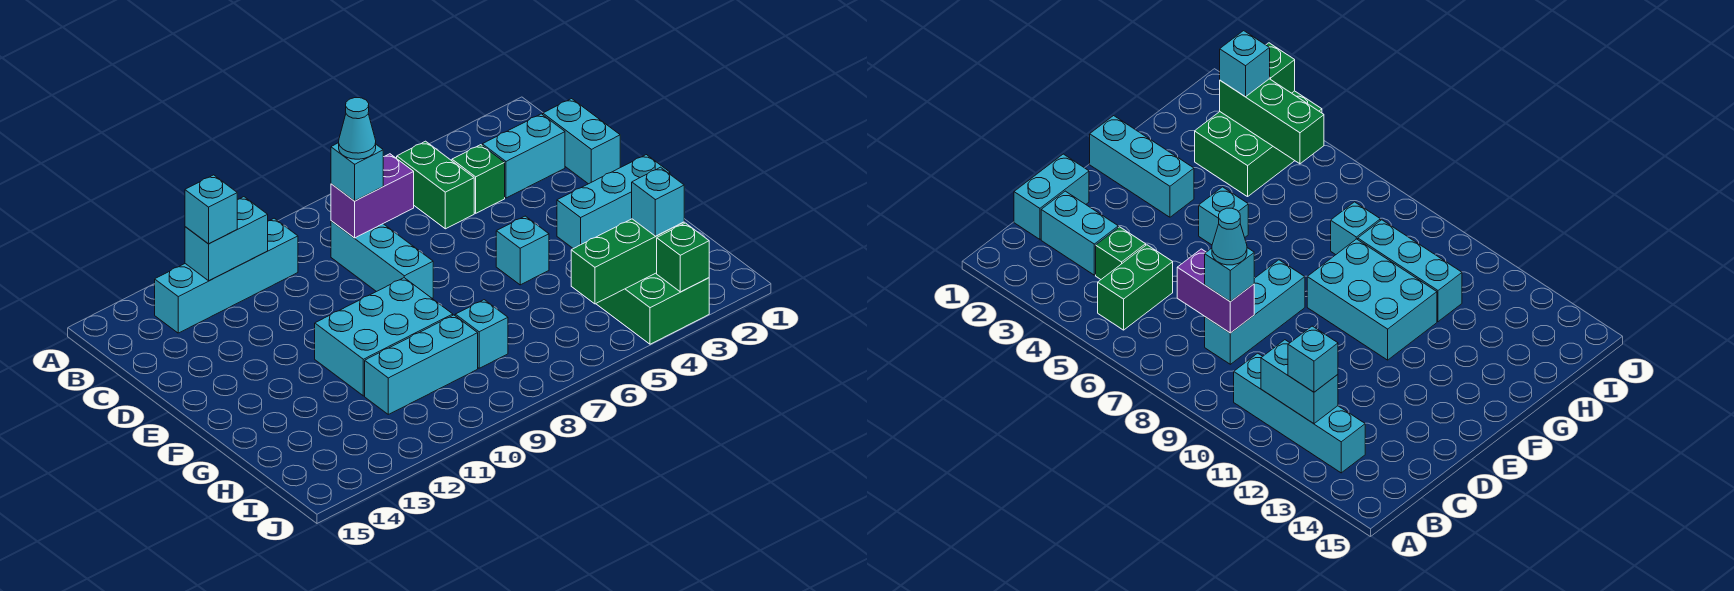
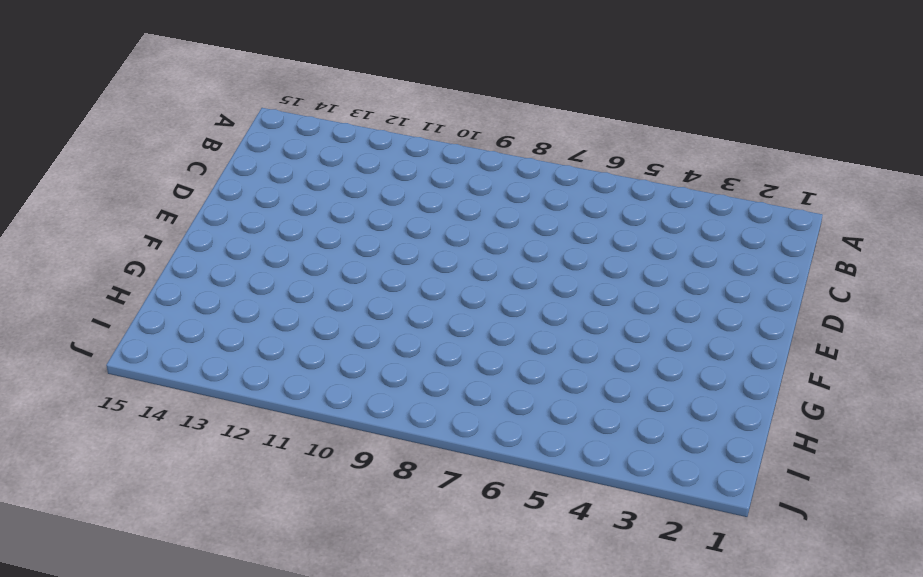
none -> green brick B5:C5 level 1
none -> cyan brick B10:B13 level 1
none -> cyan brick C1:D1 level 1

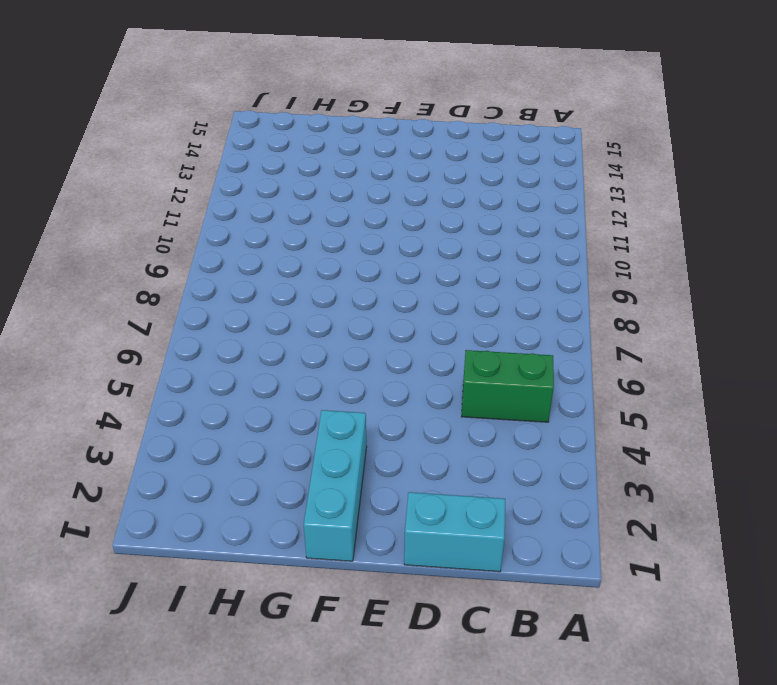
none -> cyan brick B10:B13 level 1
none -> cyan brick C2:C3 level 1
none -> green brick C4 level 1

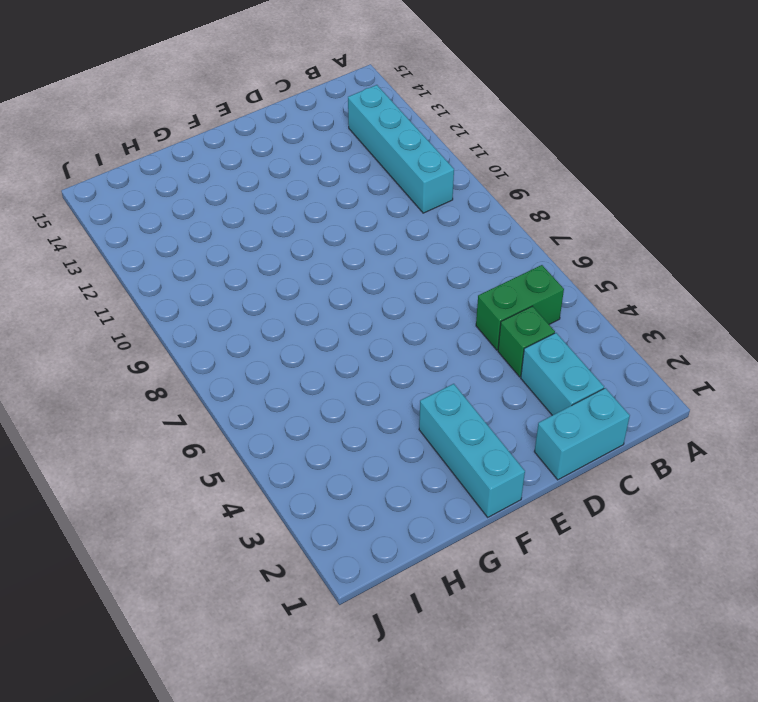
none -> cyan brick C8:E8 level 1
none -> cyan brick F5 level 1
none -> cyan brick F9:G11 level 1

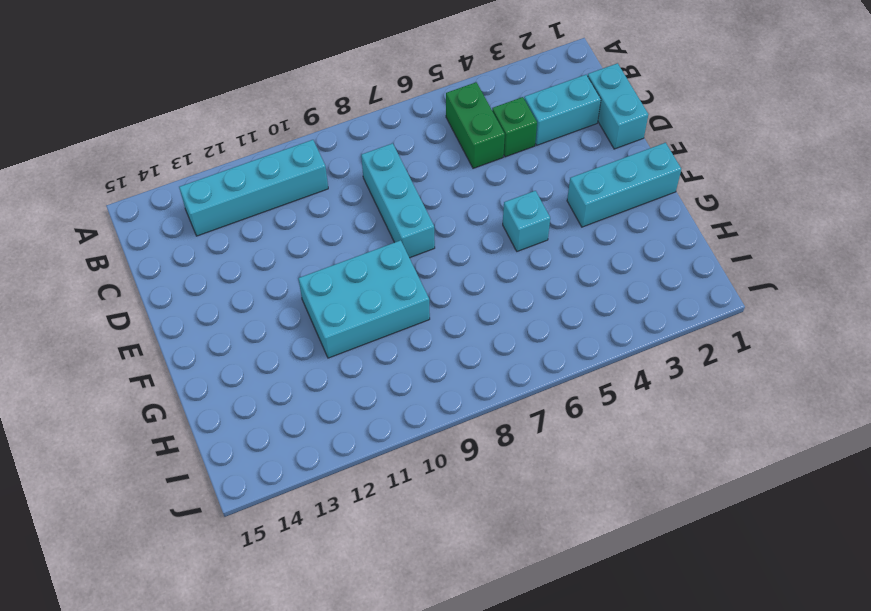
none -> green brick H3:J4 level 1
none -> cyan brick H8 level 1
none -> cyan brick H9:H11 level 1

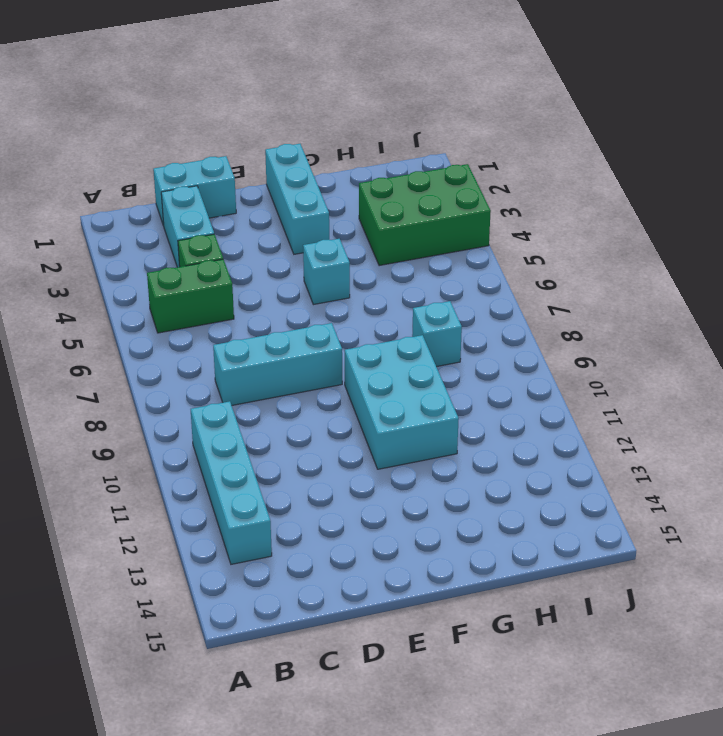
none -> cyan brick H9:H11 level 1
none -> cyan brick B11:B12 level 2
none -> purple brick C7:C8 level 2

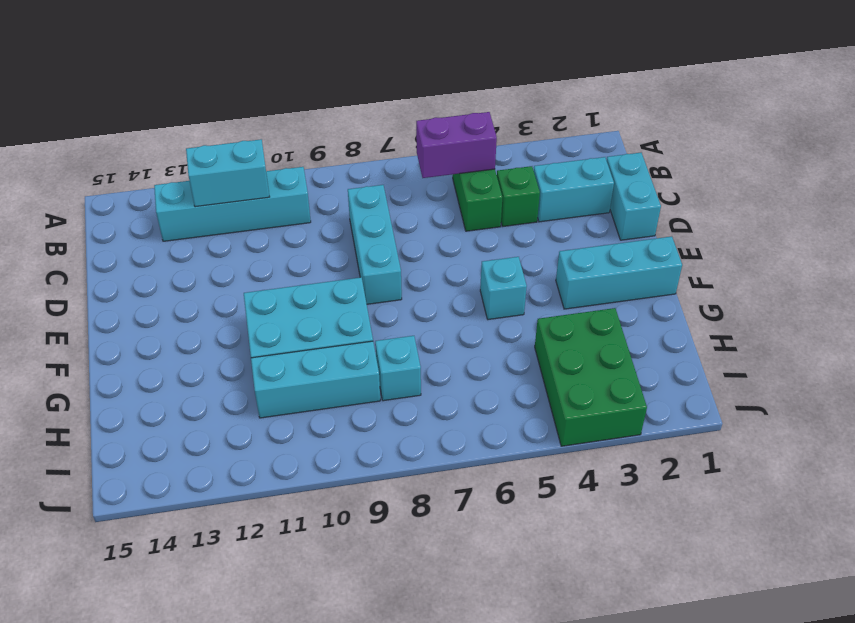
purple brick B5:B6 level 2 -> purple brick C7:C8 level 2
none -> green brick I3:I5 level 2
none -> green brick J3 level 2
none -> cyan brick B12 level 3

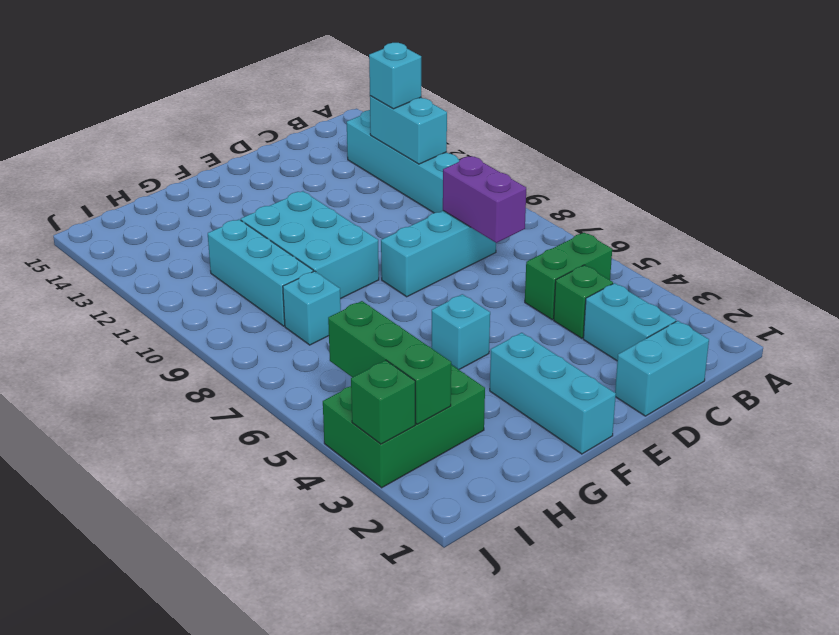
none -> cyan brick C8 level 3
none -> cyan brick I3 level 3
none -> cyan cone C8 level 4

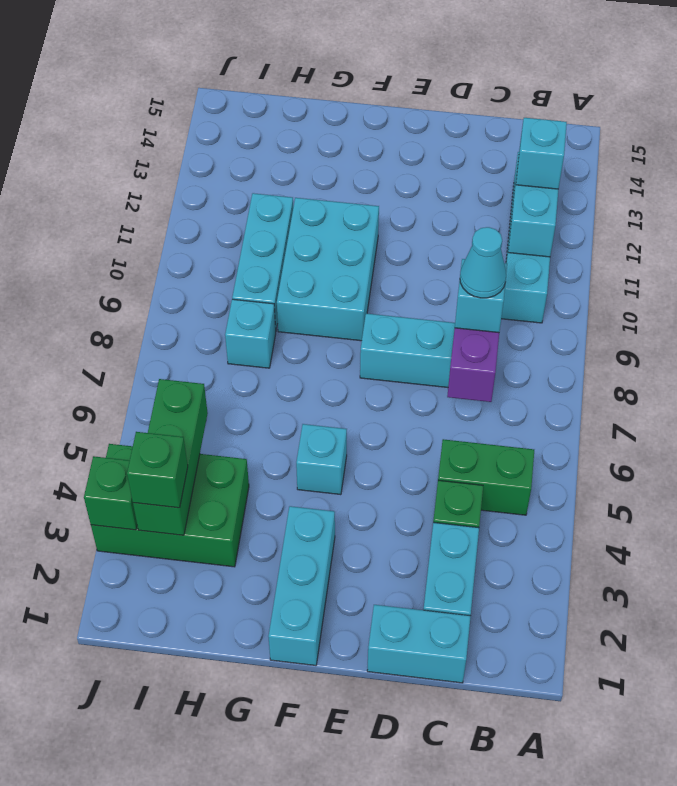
green brick I3 level 3 -> cyan brick I3 level 3

